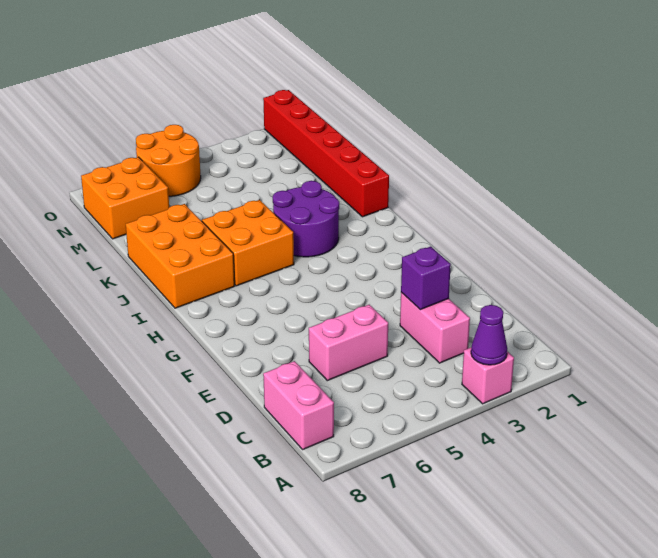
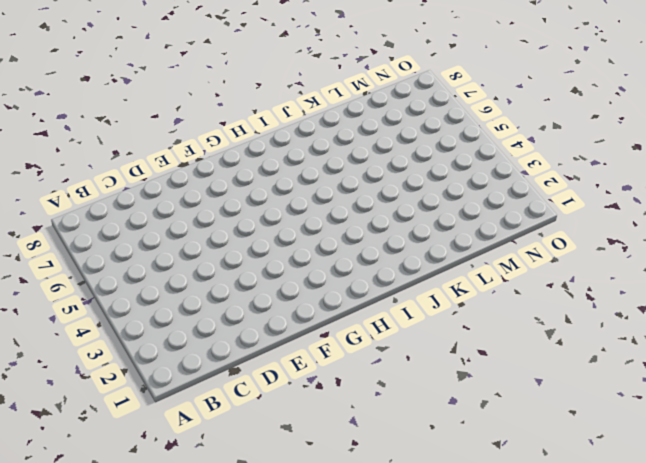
none -> pink brick A3 level 1
none -> pink brick B8:C8 level 1
none -> pink brick C3:D3 level 1

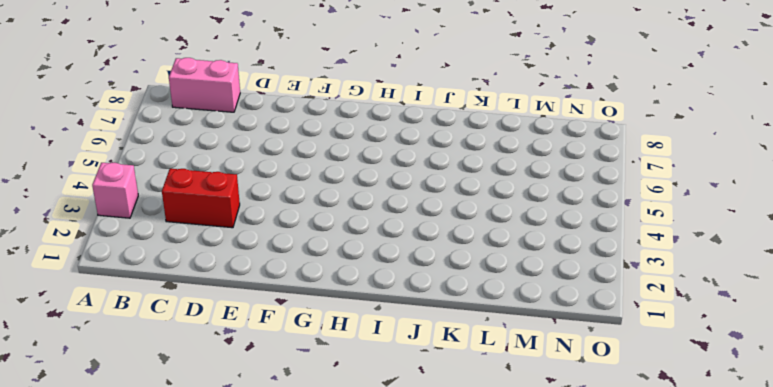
red brick C3:D3 level 1 -> pink brick C3:D3 level 1
none -> pink brick D5:D6 level 1
none -> purple round brick I3:J4 level 1
none -> orange brick I5:J6 level 1

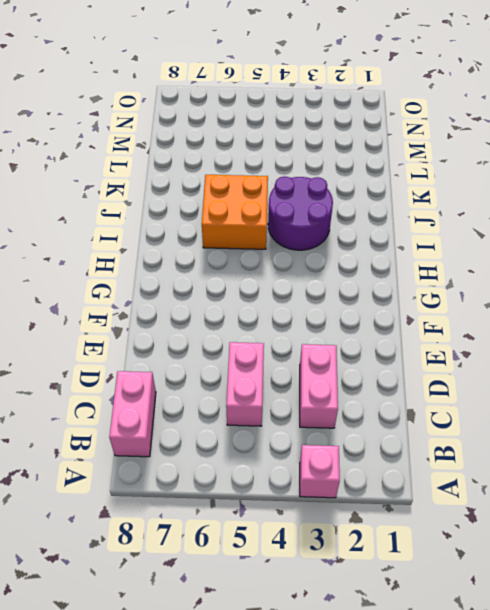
pink brick C5:D5 level 1 -> pink brick D5:D6 level 1
none -> orange brick I7:K8 level 1
none -> red brick J1:O1 level 1
none -> orange brick M7:N8 level 1

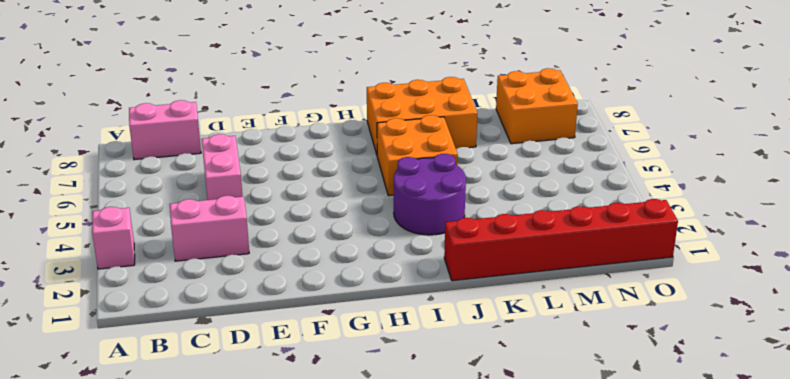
none -> orange round brick N5:O6 level 1
none -> purple cone A3 level 2
none -> purple brick D3 level 2

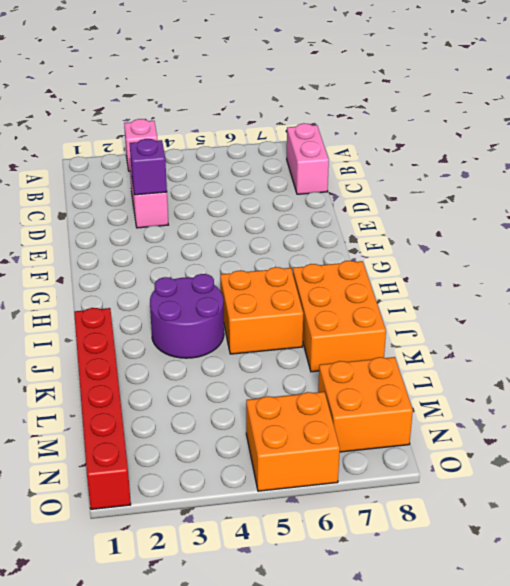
orange brick N5:O6 level 1 -> orange round brick N5:O6 level 1
none -> pink brick D5:D6 level 1
none -> purple cone A3 level 2

